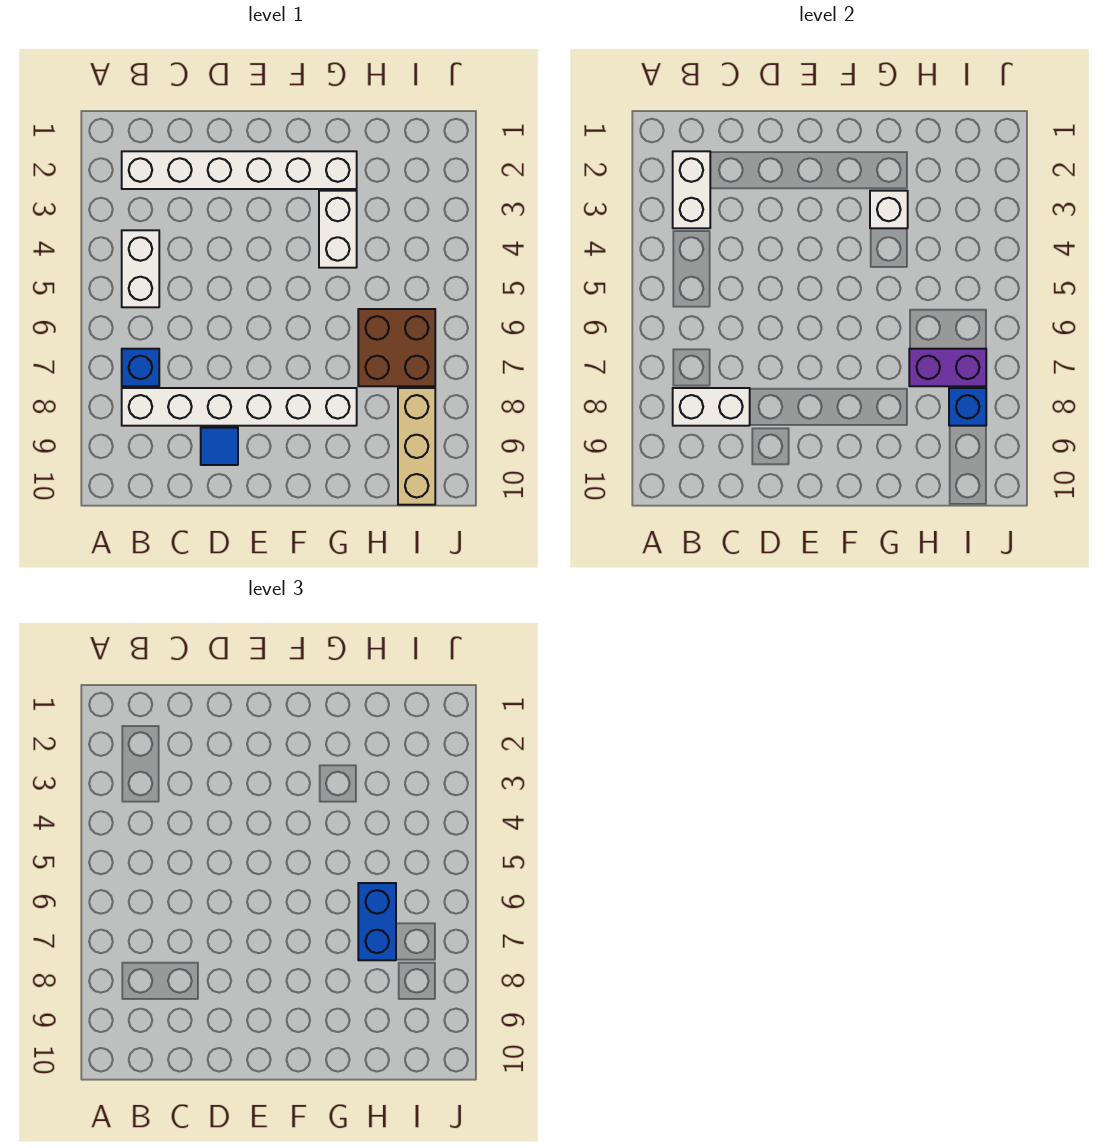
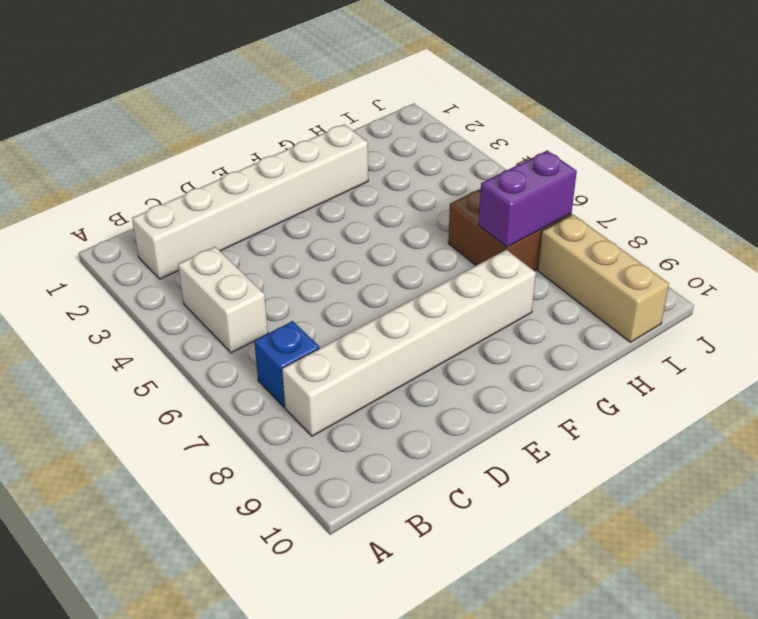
none -> blue tile D9 level 1
none -> white brick G3:G4 level 1
none -> white brick B2:B3 level 2

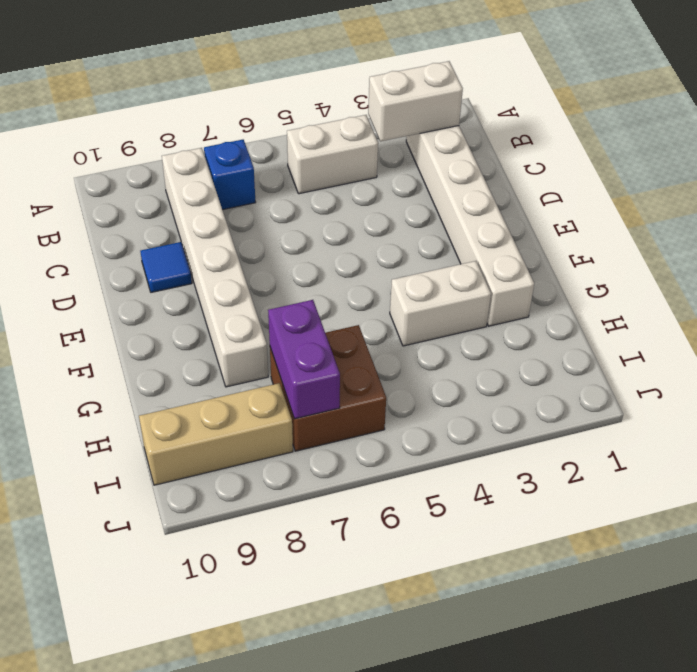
none -> white brick B8:C8 level 2
none -> white brick G3 level 2
none -> blue brick I8 level 2

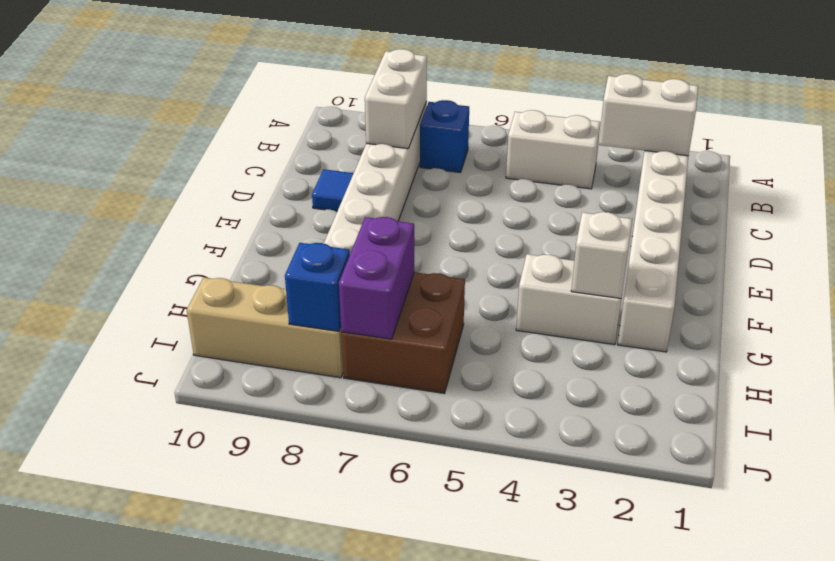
none -> blue brick H6:H7 level 3

